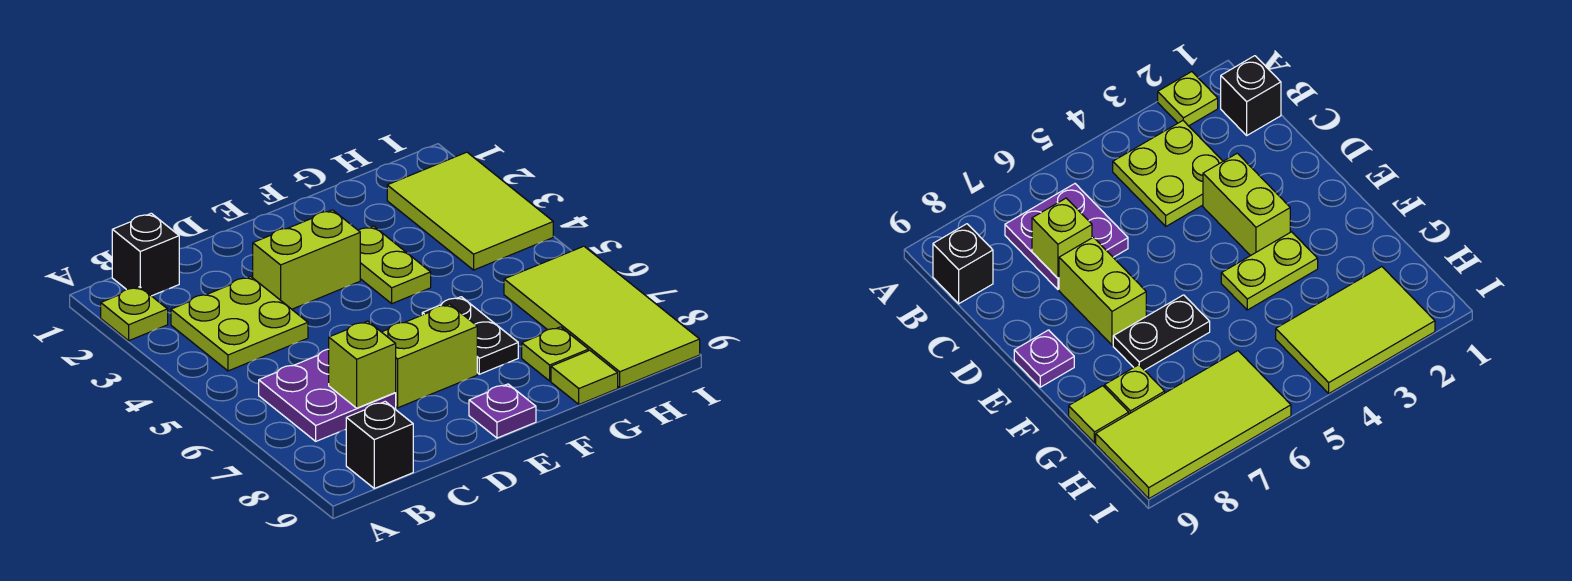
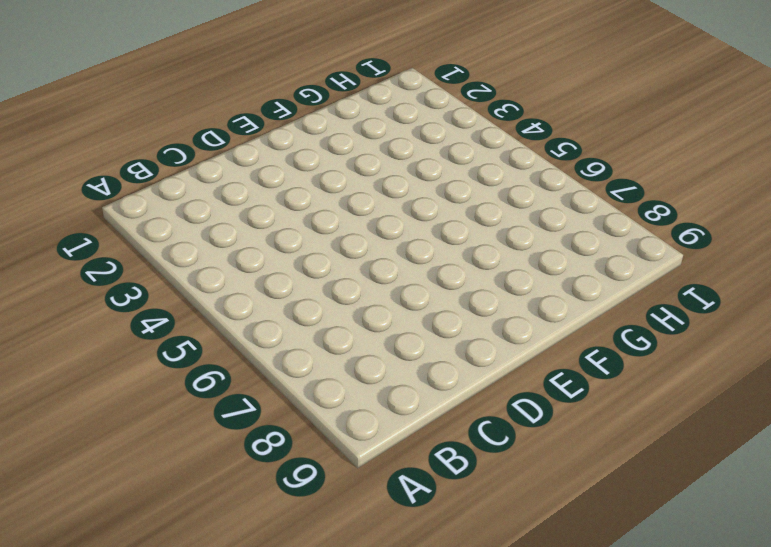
none -> lime plate A2 level 1
none -> black brick B1 level 1
none -> lime plate B3:C4 level 1

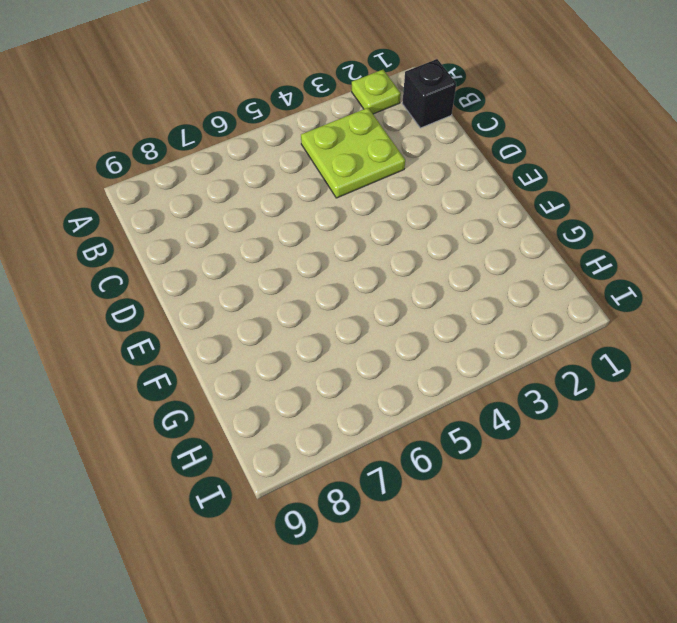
none -> purple plate B6:C7 level 1
none -> black brick B9 level 1
none -> lime brick D3:E3 level 1

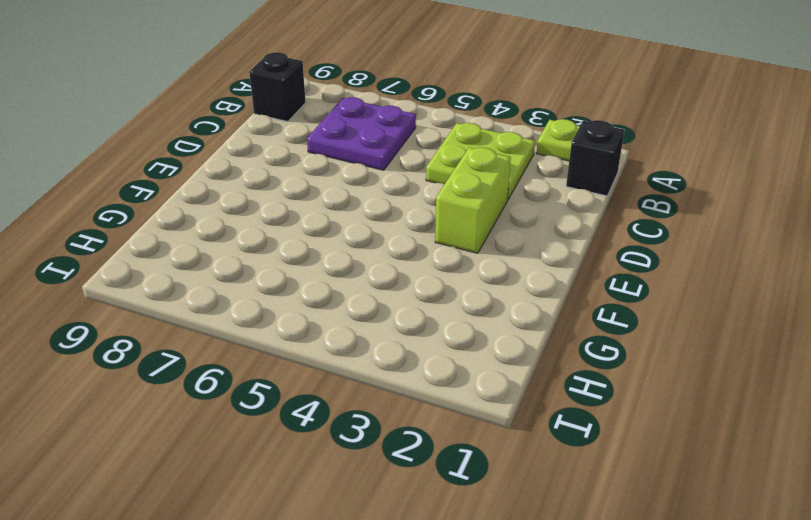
none -> lime brick D7:E7 level 1
none -> purple plate E9 level 1
none -> lime plate F3:F4 level 1

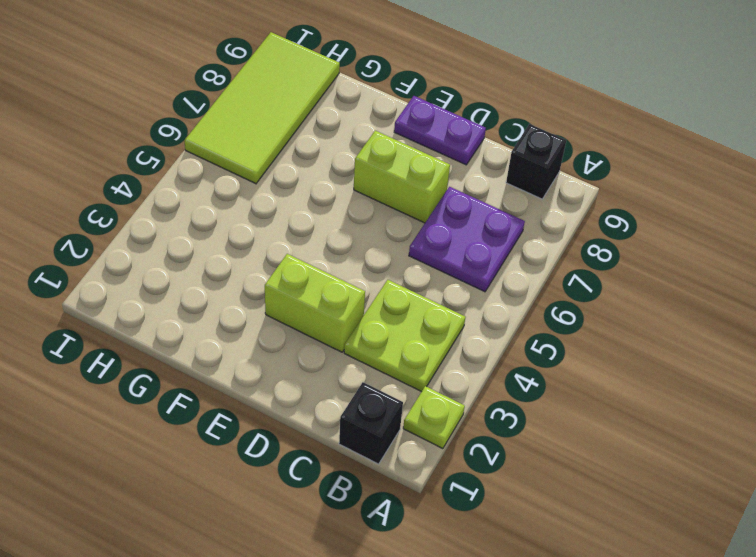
purple plate D9:E9 level 1 -> purple plate E9 level 1
none -> lime plate F3:F4 level 1
none -> black plate F6:F7 level 1
none -> lime plate G8 level 1

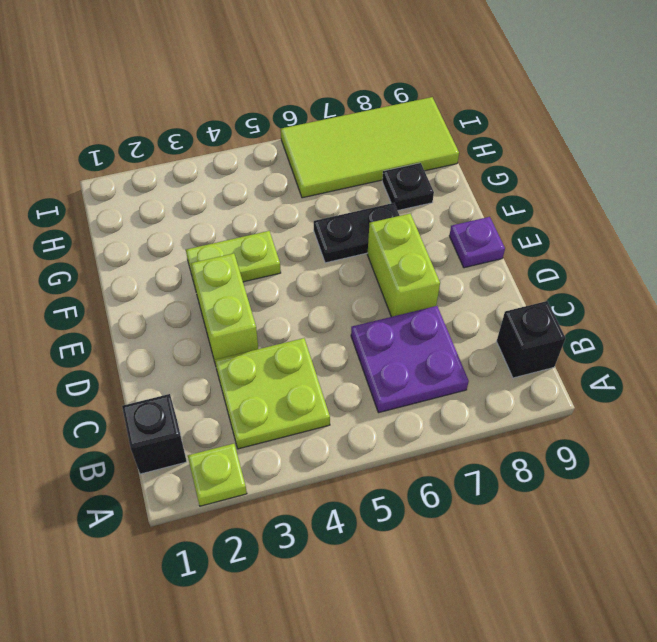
black plate G8 level 1 -> lime plate G8 level 1
none -> lime tile G9 level 1
none -> lime tile H2:I4 level 1
none -> lime brick C7 level 2

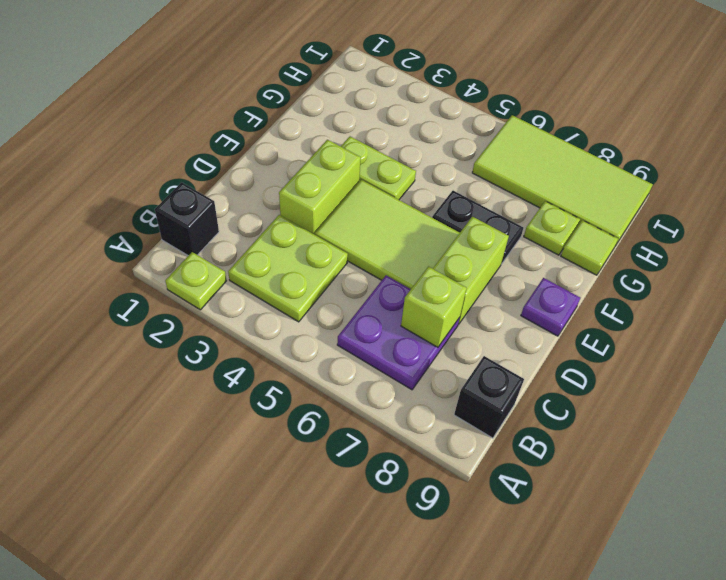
lime tile D4:E6 level 1 -> lime tile H2:I4 level 1

